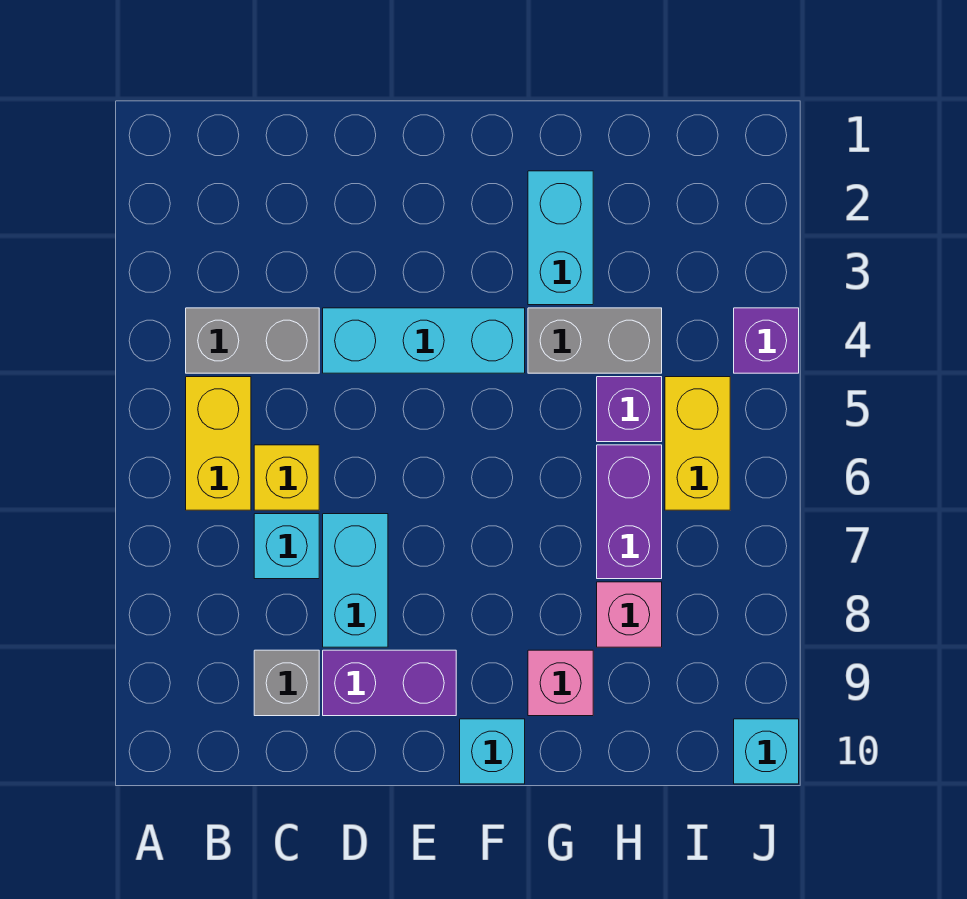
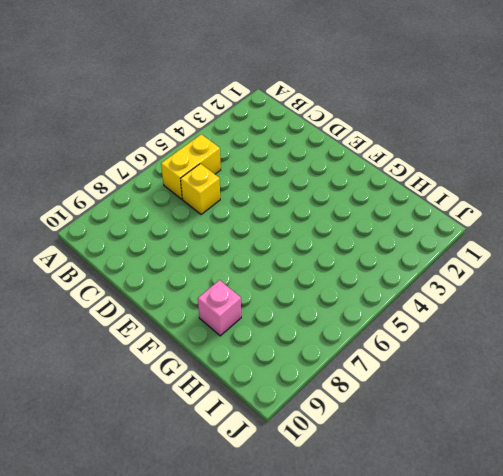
none -> grey brick B4:C4 level 1
none -> cyan brick C7 level 1
none -> grey brick C9 level 1

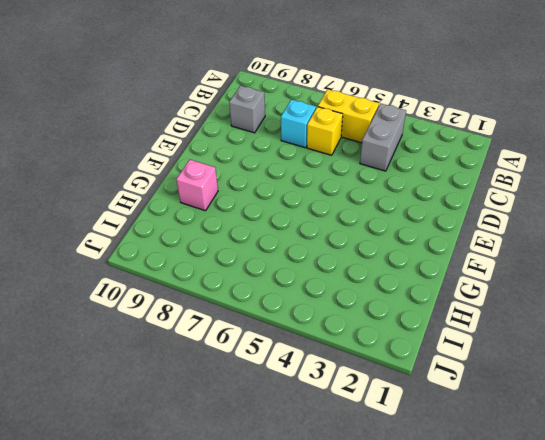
none -> cyan brick D4:F4 level 1
none -> cyan brick D7:D8 level 1
none -> purple brick D9:E9 level 1

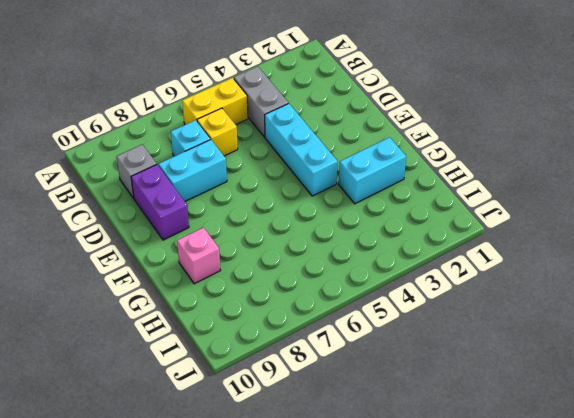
none -> cyan brick F10 level 1
none -> grey brick G4:H4 level 1
none -> purple brick H5 level 1

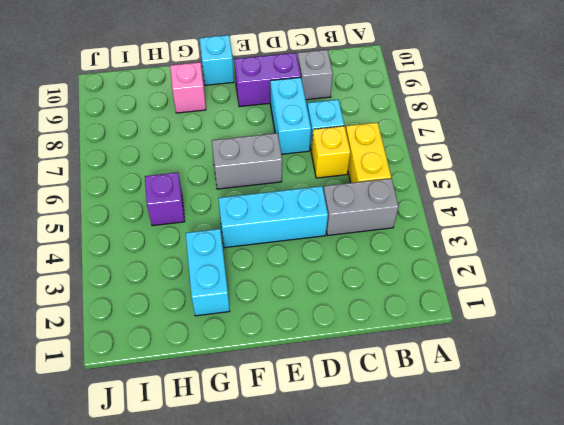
grey brick E6:F6 level 1 -> grey brick G4:H4 level 1
none -> purple brick H6:H7 level 1
none -> pink brick H8 level 1
none -> yellow brick I5:I6 level 1

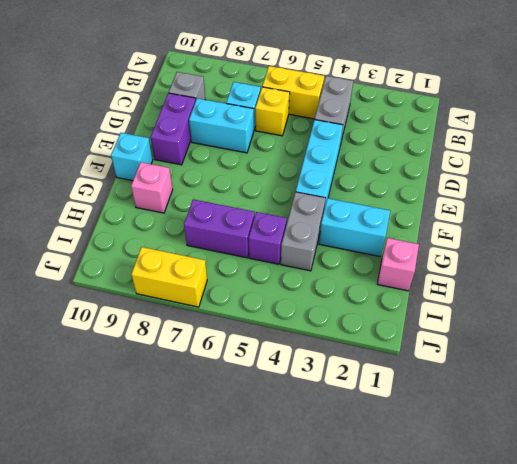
pink brick H1 level 1 -> pink brick H8 level 1
yellow brick J7:J8 level 1 -> yellow brick I5:I6 level 1
none -> purple brick J4 level 1
none -> cyan brick J10 level 1

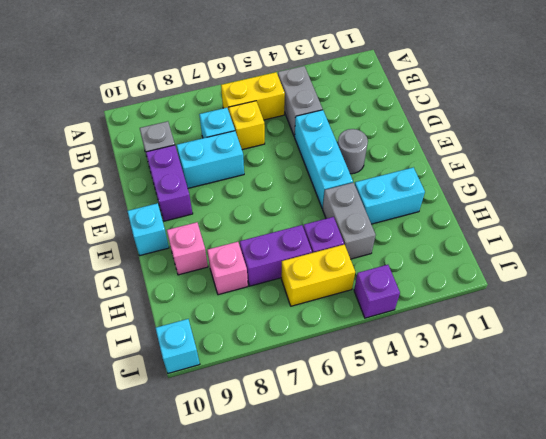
grey round brick E3 level 1 -> none

